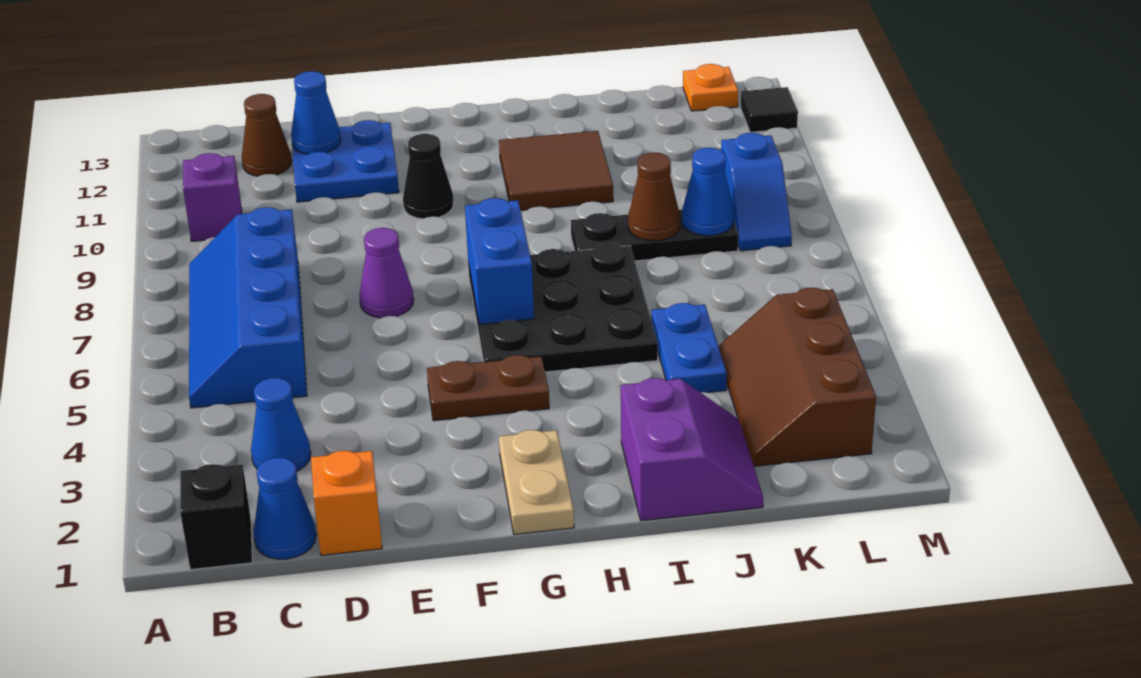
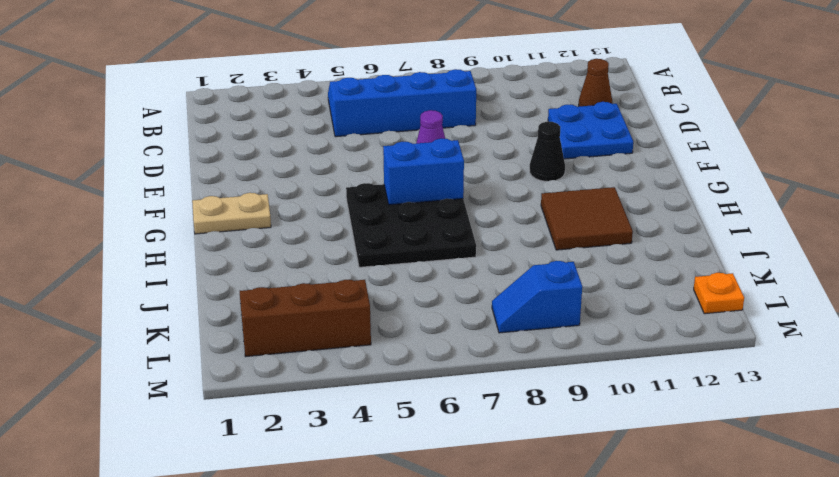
none -> black brick B1 level 1
none -> purple brick B10 level 1
none -> blue cone C1 level 1

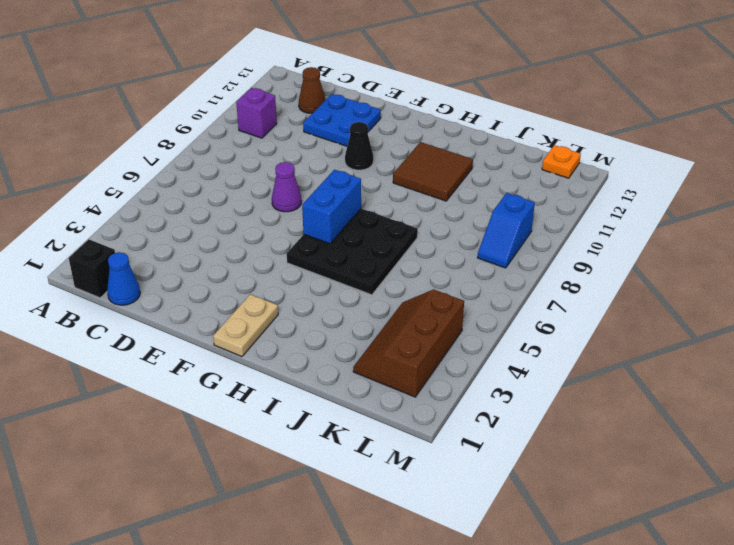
none -> blue slope B5:C8 level 1 top C
none -> blue cone C3 level 1
none -> orange brick D1 level 1

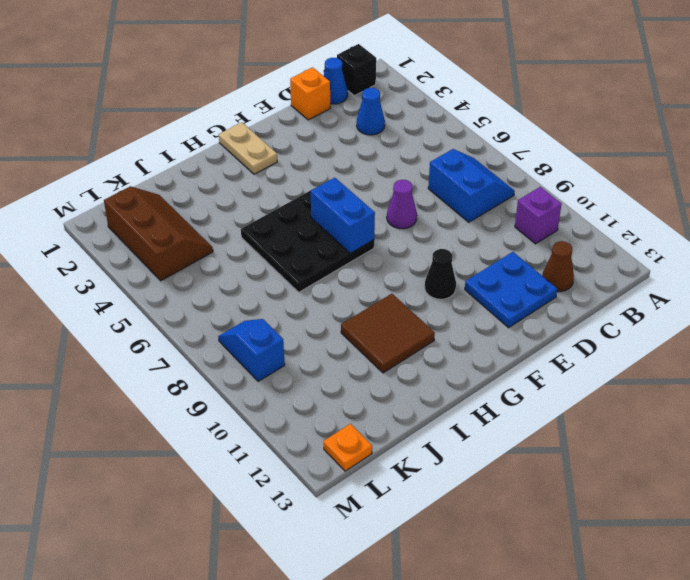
blue slope B7:C8 level 1 top C -> blue slope B5:C8 level 1 top C
none -> brown plate F4:G4 level 1
none -> purple slope I1:J2 level 1 top I
none -> black plate I8:K8 level 1

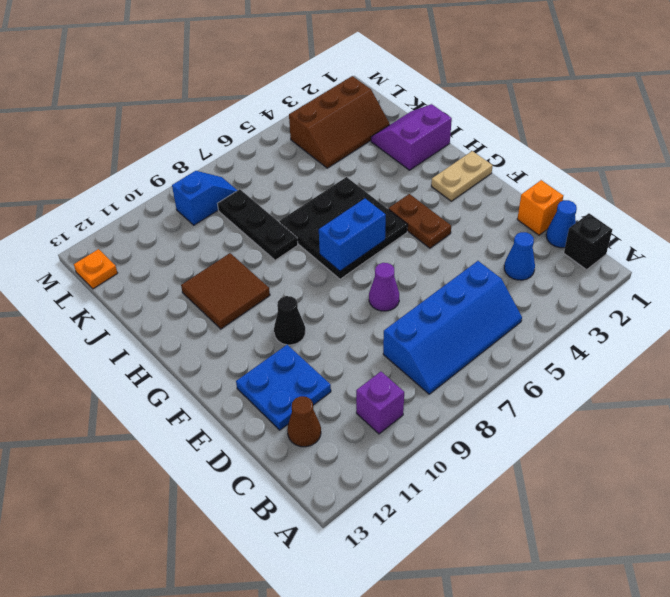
none -> blue plate J4:J5 level 1
none -> black tile M12 level 1
none -> blue cone D12 level 2

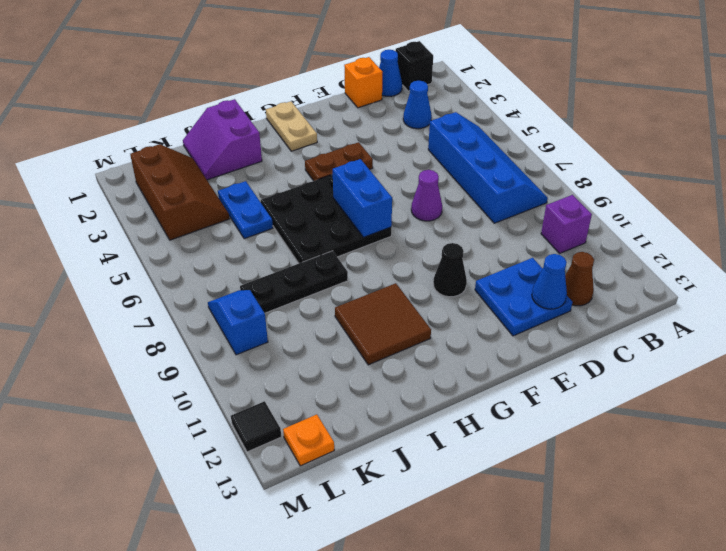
none -> brown cone J8 level 2
none -> blue cone K8 level 2

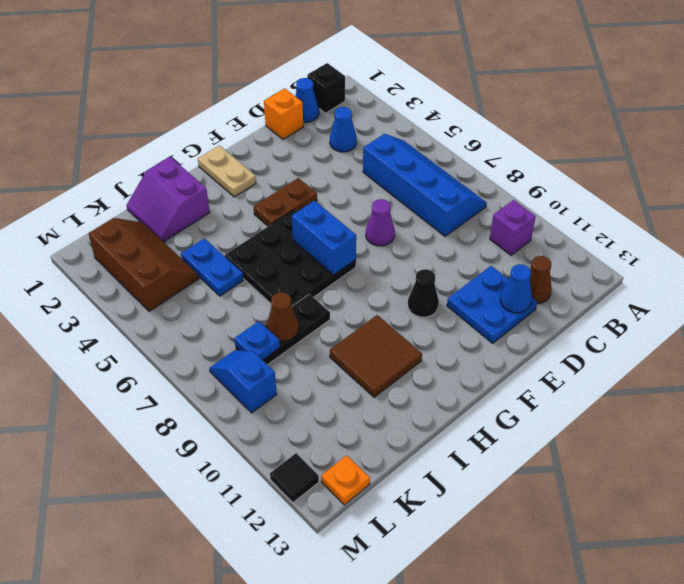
blue plate K8 level 2 -> blue cone K8 level 2

